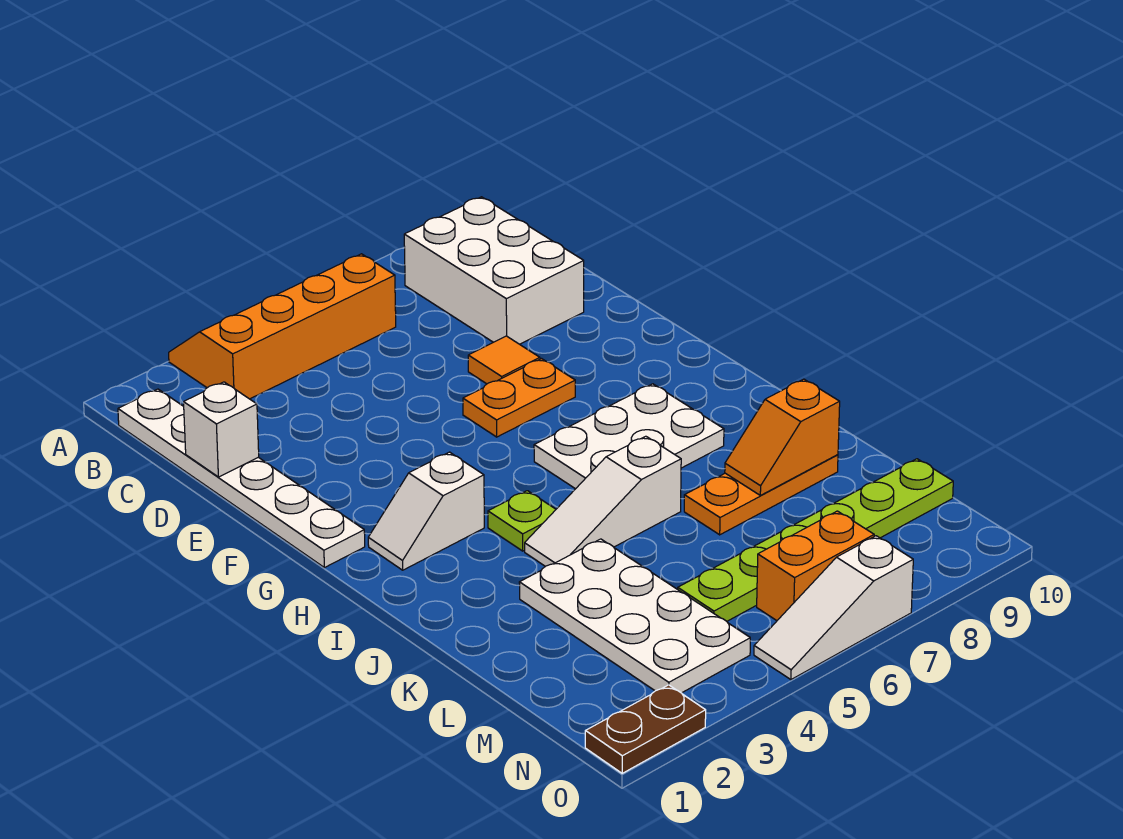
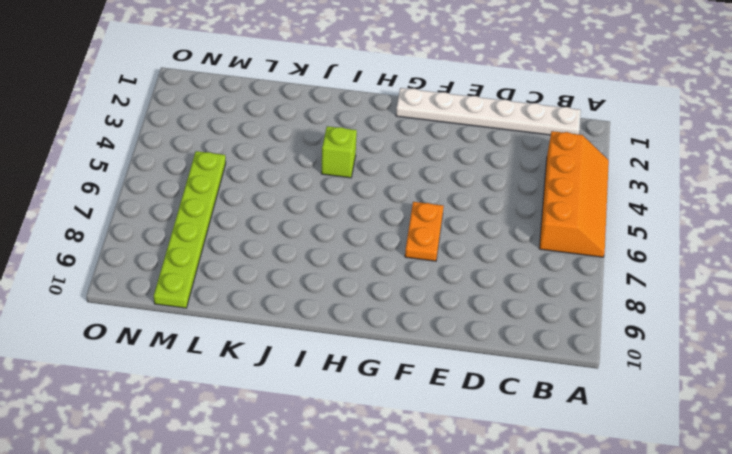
lime brick I4 level 1 -> lime plate I4 level 1
none -> white brick B8:D9 level 1
none -> orange tile E7 level 1
none -> white slope H2:H3 level 1 top 3

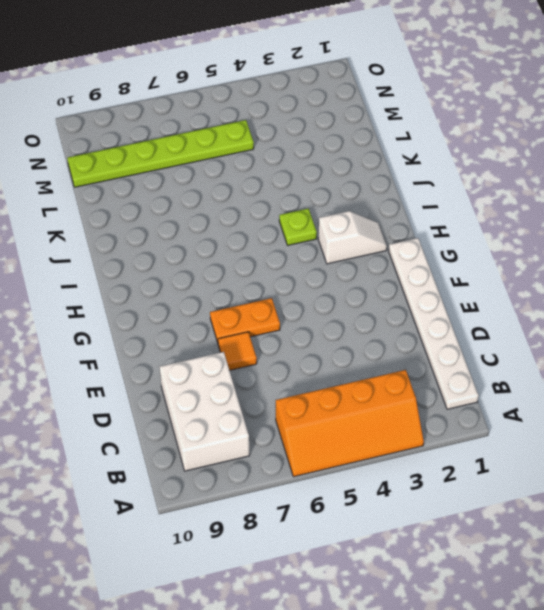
none -> white plate H6:I8 level 1
none -> white slope J4:J6 level 1 top 6
none -> white plate K3:N4 level 1

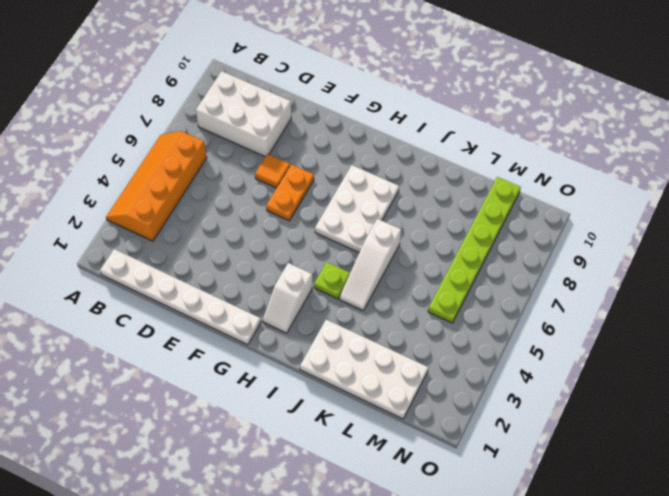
white plate J1:M2 level 1 -> white plate K3:N4 level 1
none -> orange plate K7:K9 level 1
none -> orange brick N6:N7 level 1
none -> brown plate O1:O2 level 1

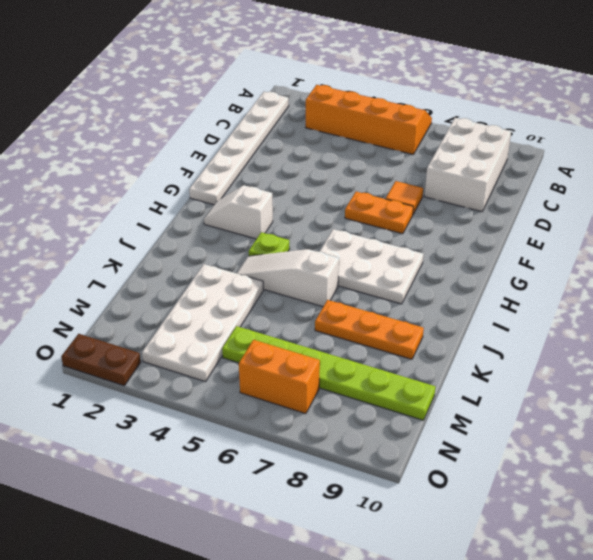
none -> white slope O5:O7 level 1 top 7
none -> white brick D1 level 2
none -> orange slope K8:K9 level 2 top 9

